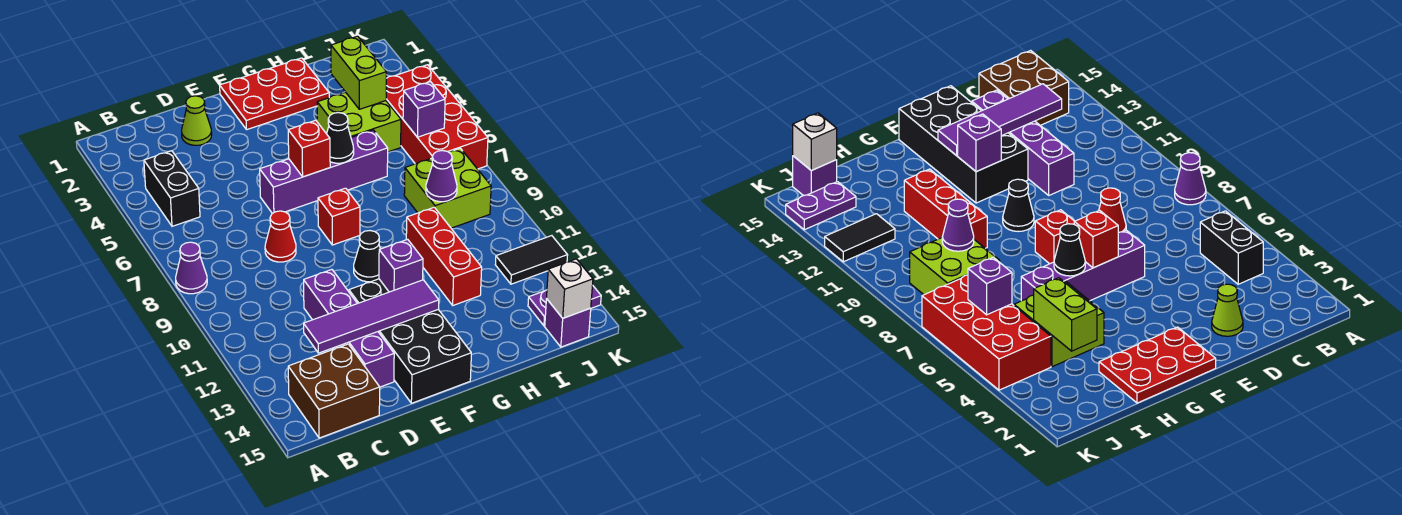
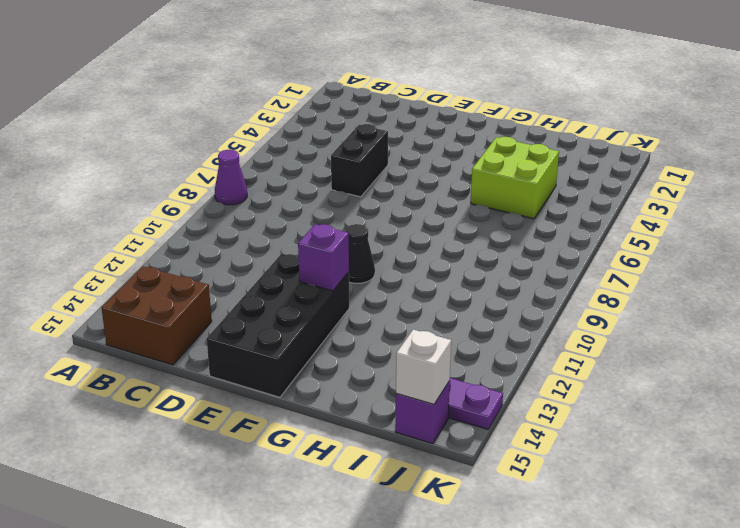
black brick D5:D6 level 1 -> black brick B4:B5 level 1
none -> lime cone D2 level 1
none -> red cone D8 level 1
none -> purple brick D11:D14 level 1

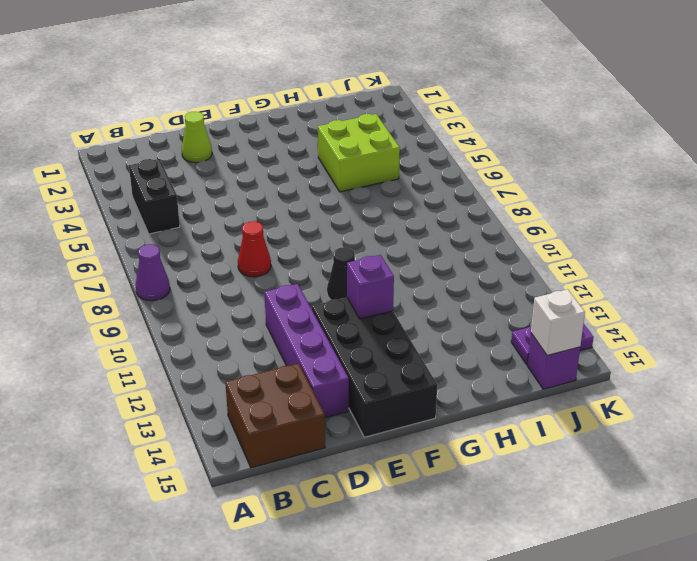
none -> purple brick E6:H6 level 1
none -> red plate F1:H2 level 1
none -> red brick F8 level 1

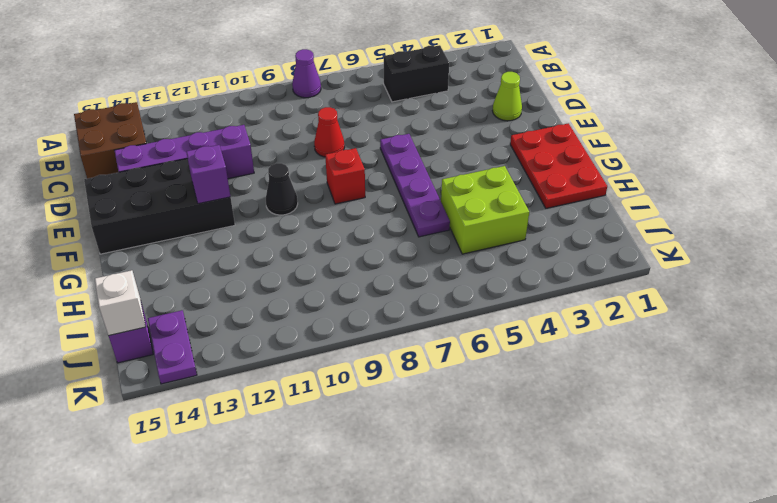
purple plate E6:H6 level 1 -> purple brick E6:H6 level 1
none -> red brick H10:H12 level 1
none -> lime brick I8:J9 level 1
none -> red brick J4:K7 level 1

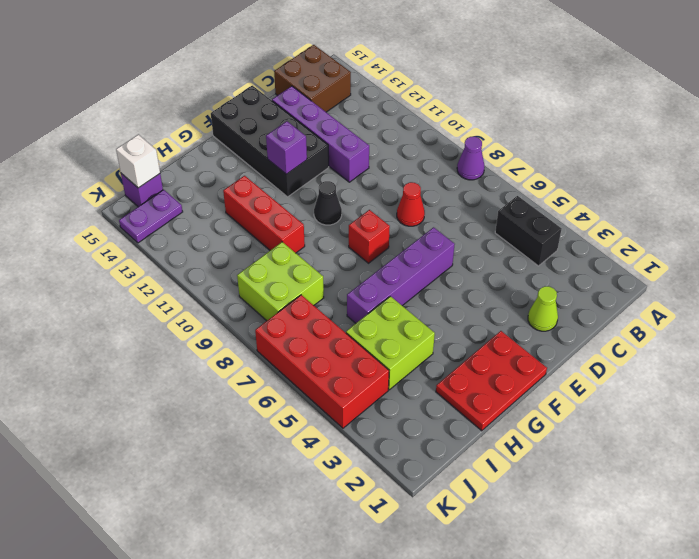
none -> black tile J12:K12 level 1
none -> purple tile C13:F13 level 2
none -> red brick F6 level 2

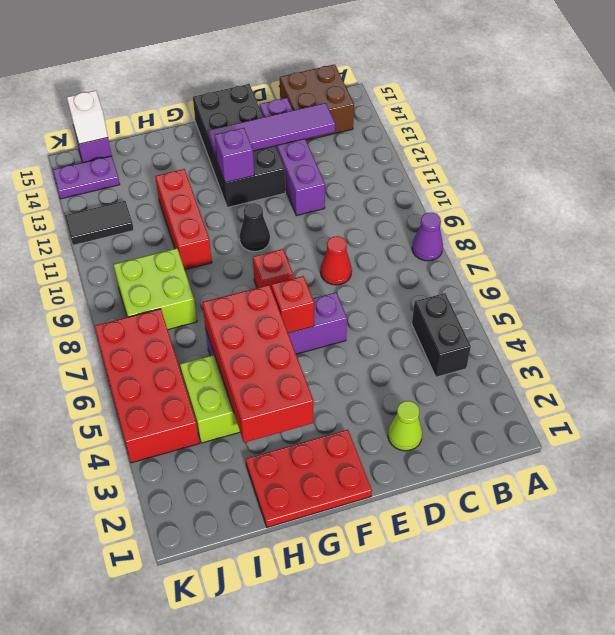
red brick G3:H6 level 2 -> black cone G6 level 2
none -> lime brick I3:I4 level 2
none -> purple cone I9 level 2
none -> purple brick J6 level 2

